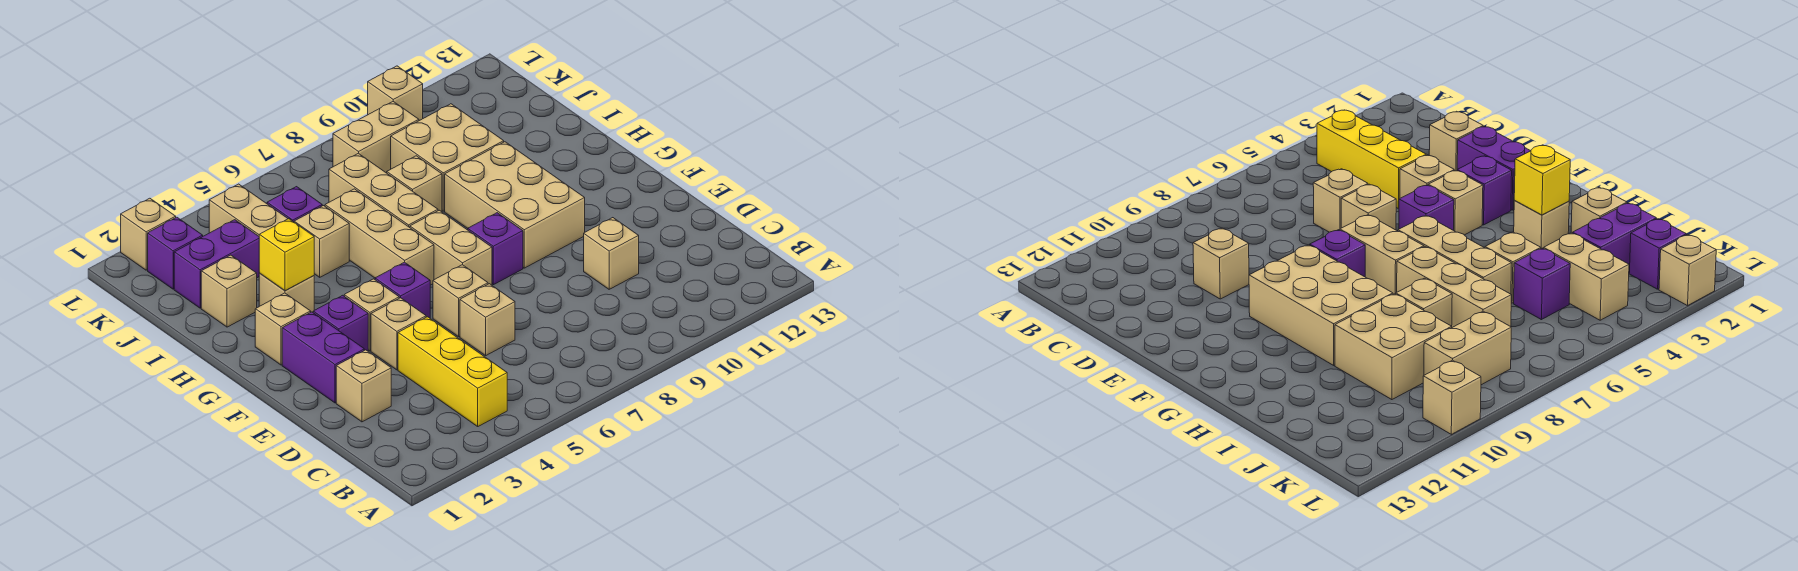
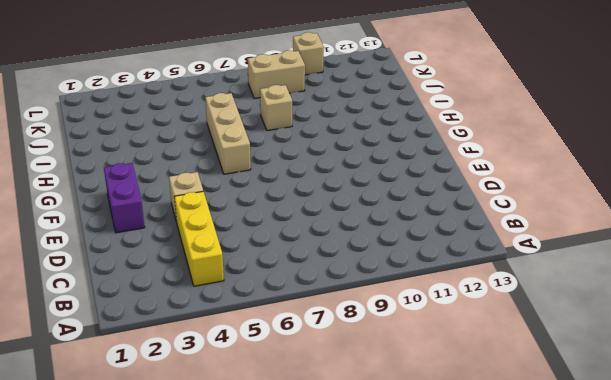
none -> tan brick D2 level 1
none -> tan brick D6 level 1
none -> tan brick D10 level 1

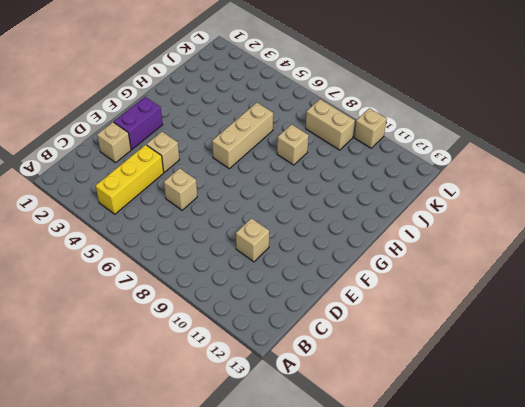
none -> tan brick E6 level 1
none -> purple brick F3 level 1
none -> tan brick F4 level 1

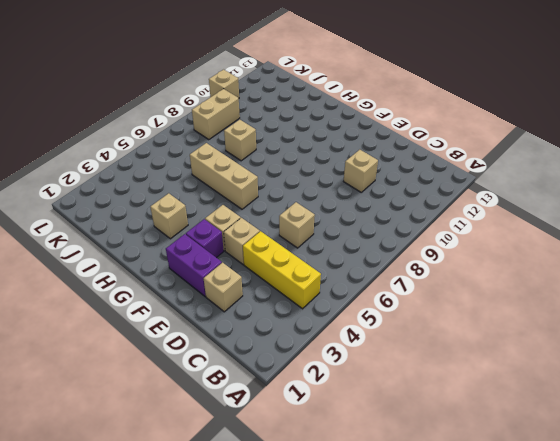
none -> tan brick E6 level 1
none -> purple brick F5 level 1
none -> tan brick F7:G7 level 1

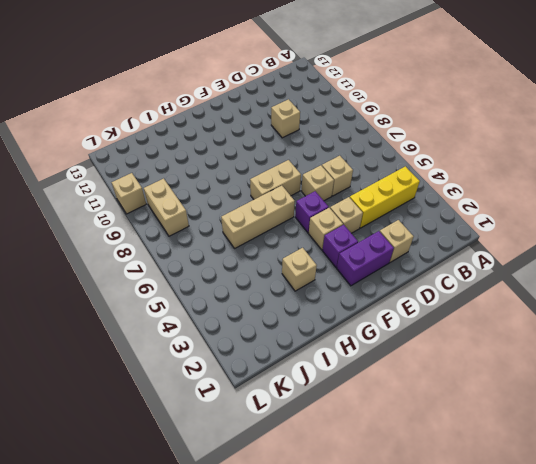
none -> purple brick F8 level 1
none -> tan brick F9:H10 level 1
none -> tan brick G2 level 1

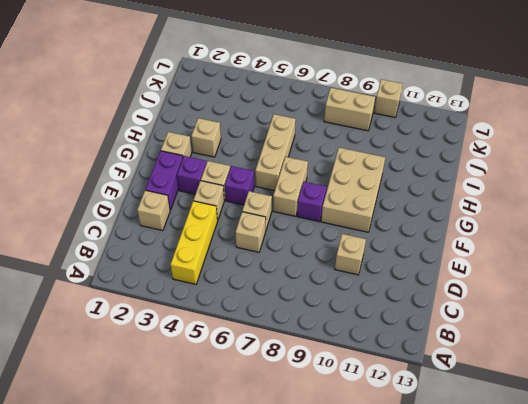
none -> tan brick H7:J7 level 1
none -> tan brick I2 level 1
none -> tan brick I5 level 1

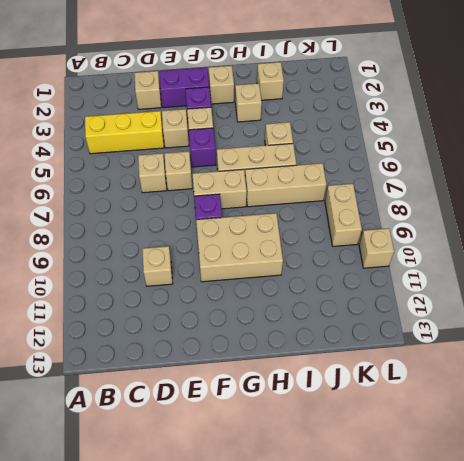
none -> tan brick I8 level 1
none -> tan brick I9:J10 level 1
none -> purple brick J2:J3 level 1

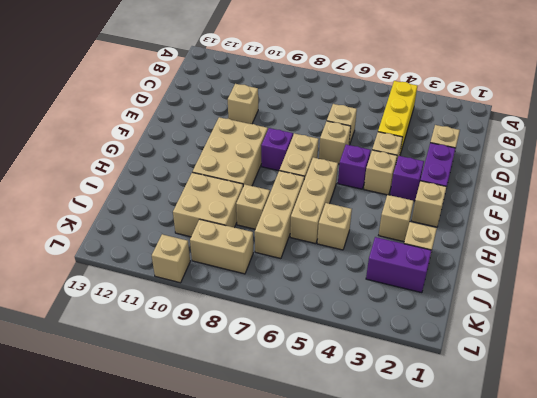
none -> tan brick J4:K4 level 1
none -> purple brick J5 level 1
none -> purple brick K2 level 1

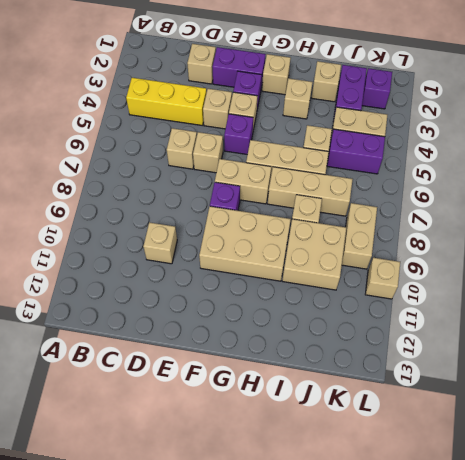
purple brick J5:K5 level 1 -> purple brick J5 level 1
none -> tan brick L2 level 1
none -> yellow brick H3 level 2

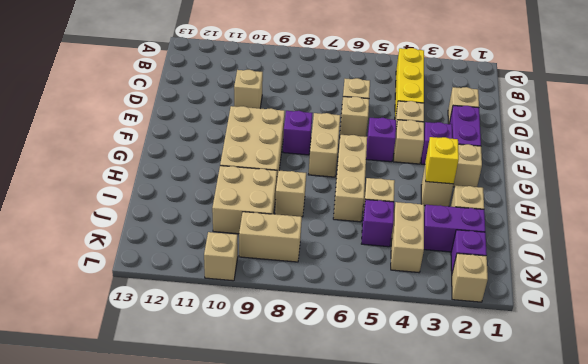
none -> tan brick H7:J7 level 1

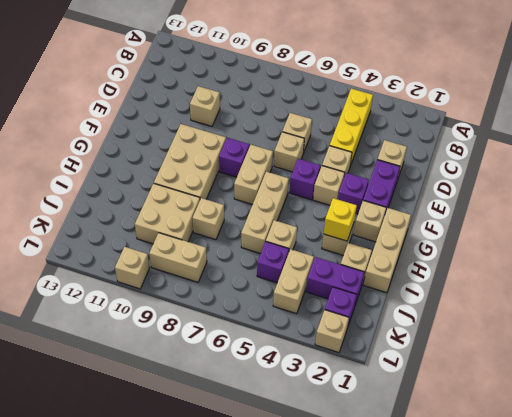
tan brick G1:I1 level 1 -> tan brick H7:J7 level 1

